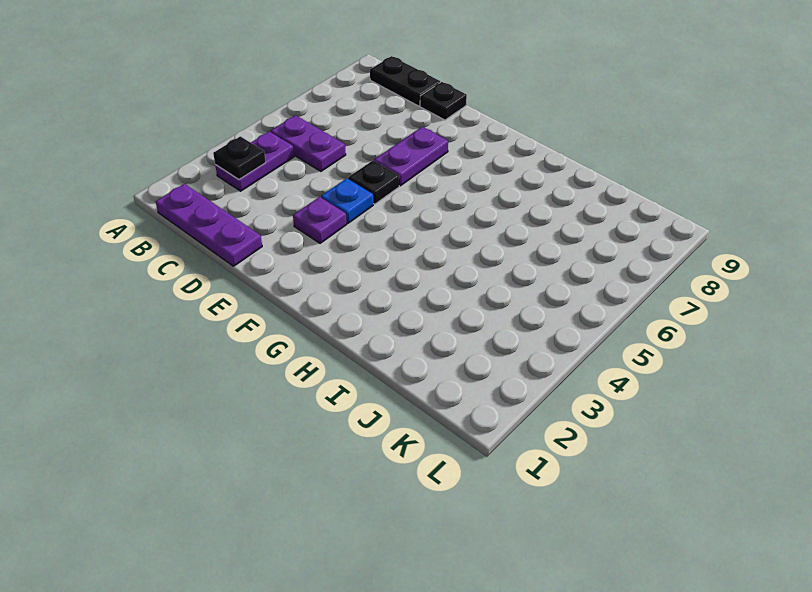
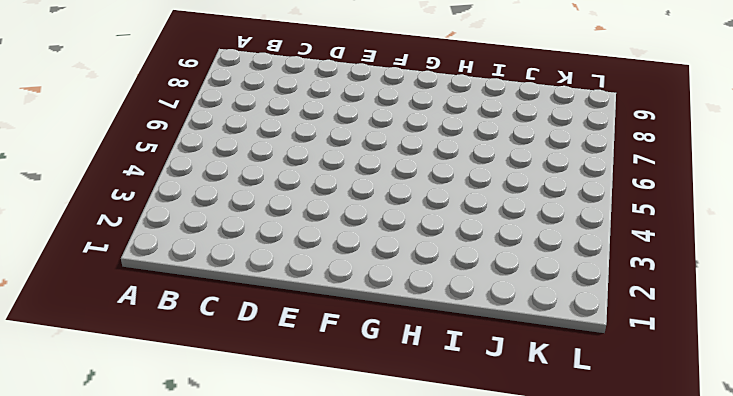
none -> purple plate B1:D1 level 1
none -> purple plate B3:B4 level 1

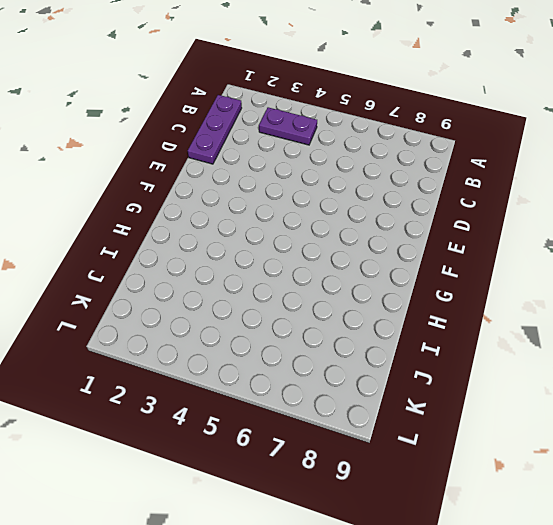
none -> purple plate B5:C5 level 1
none -> black plate B9:C9 level 1

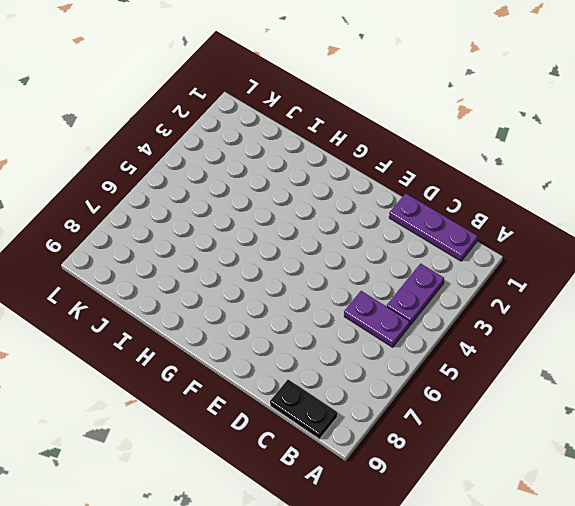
none -> black plate D9 level 1
none -> purple plate E3 level 1

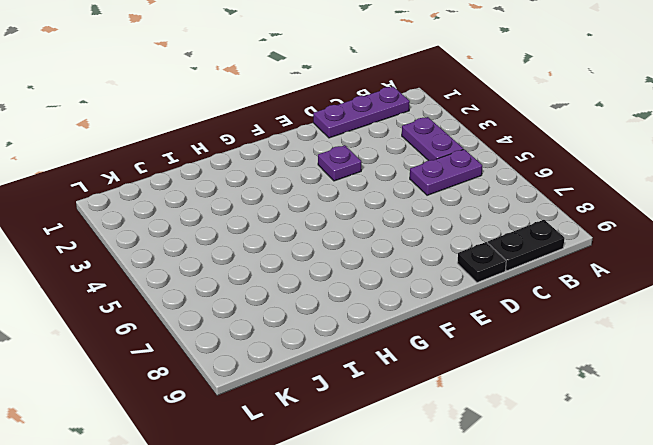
none -> blue plate E4 level 1
none -> black plate E5 level 1

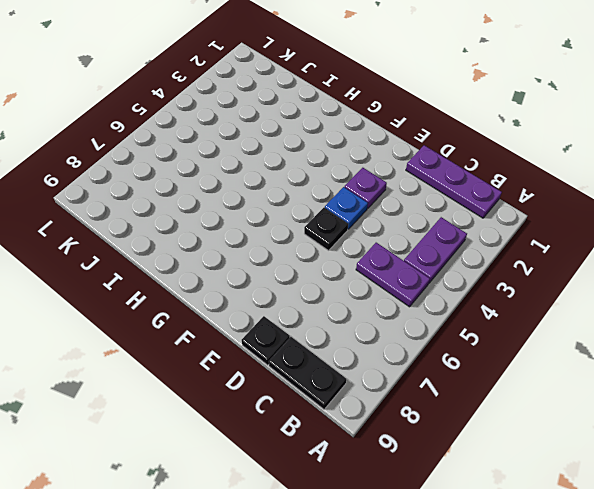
none -> purple plate E6:E7 level 1
none -> black plate B3 level 2

